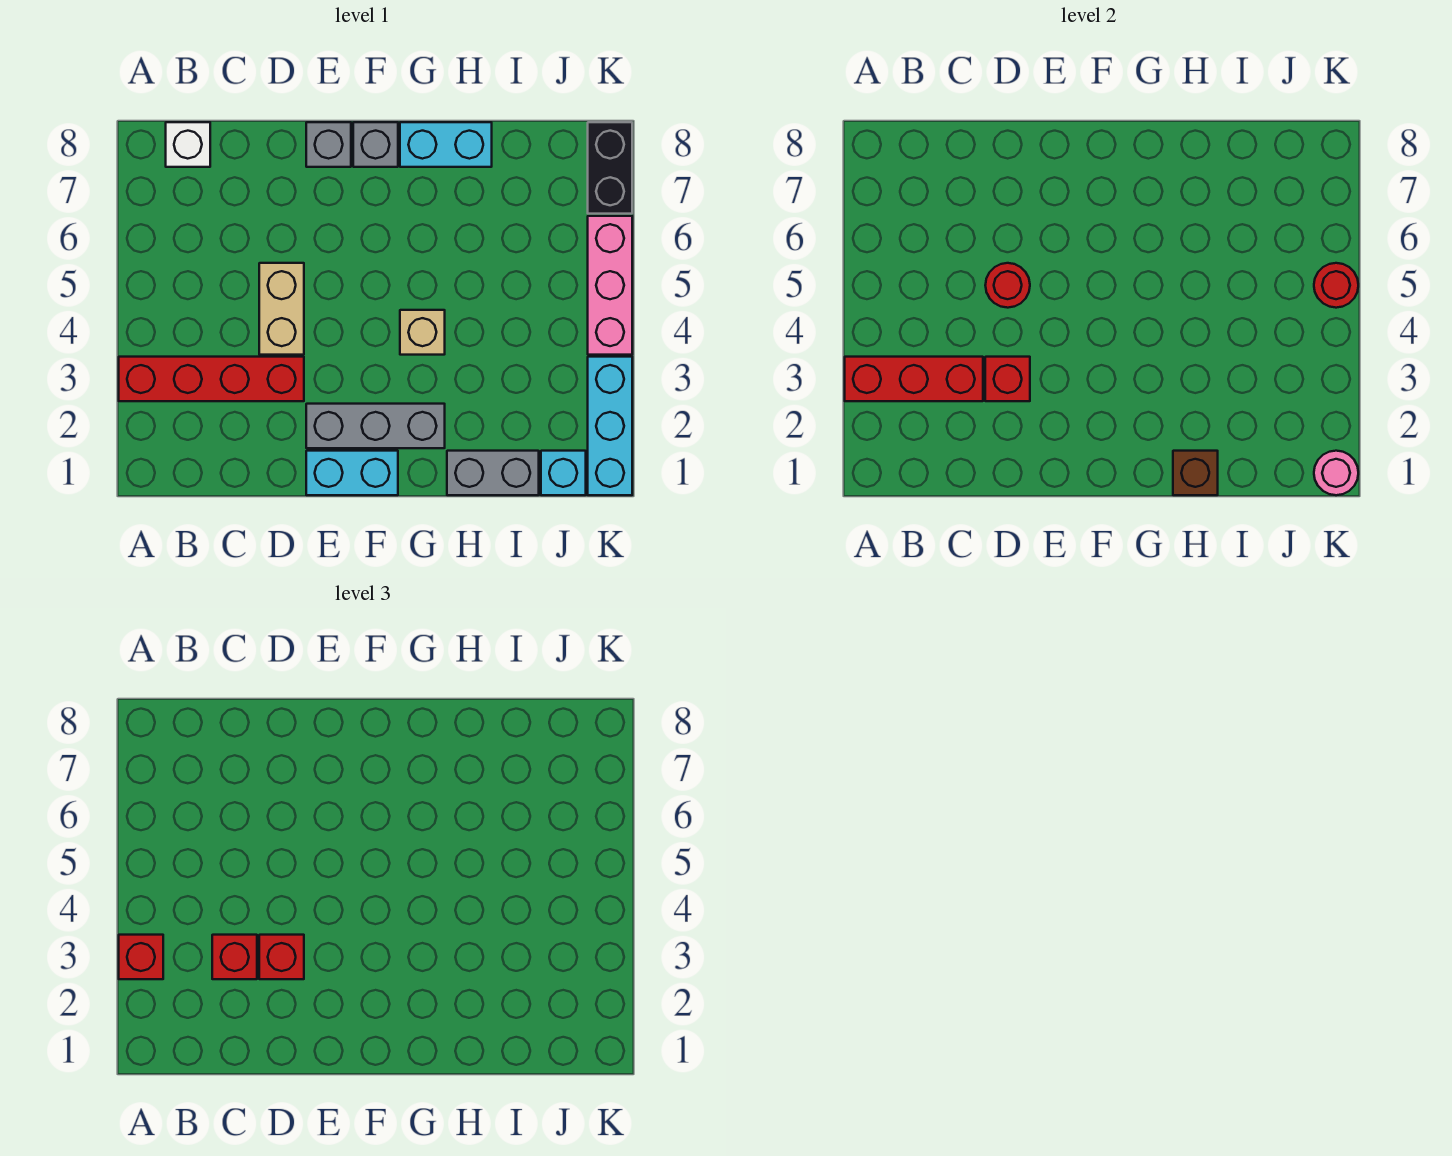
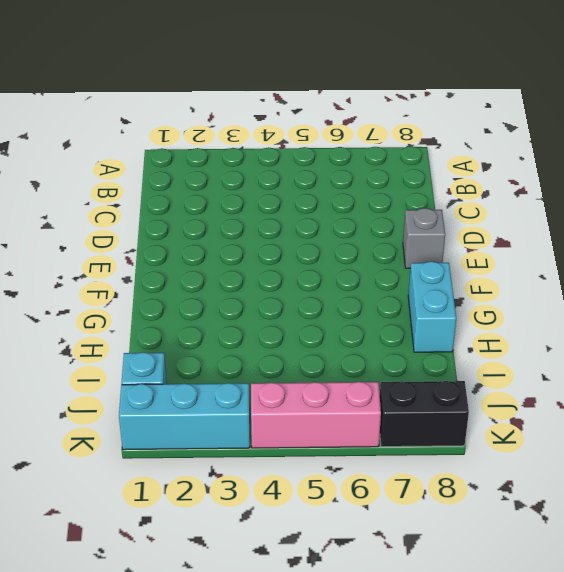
none -> red brick A3:D3 level 1
none -> white brick B8 level 1
none -> tan brick D4:D5 level 1

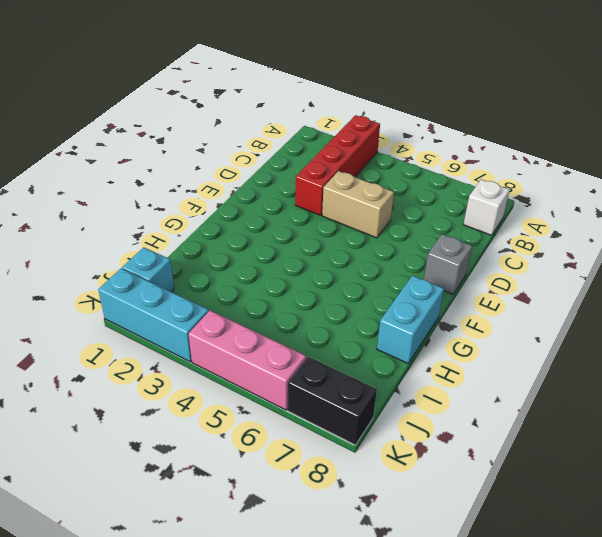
none -> cyan brick E1:F1 level 1
none -> grey brick E2:G2 level 1
none -> grey brick F8 level 1

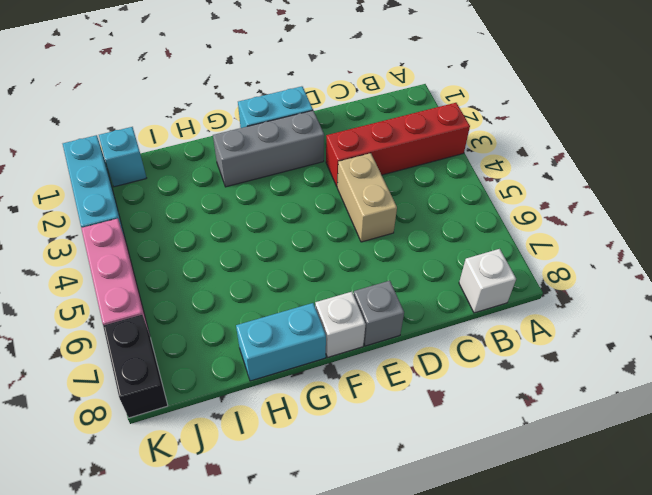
white brick F8 level 1 -> grey brick F8 level 1
none -> tan brick G4 level 1
none -> grey brick H1:I1 level 1
none -> red brick A3:C3 level 2

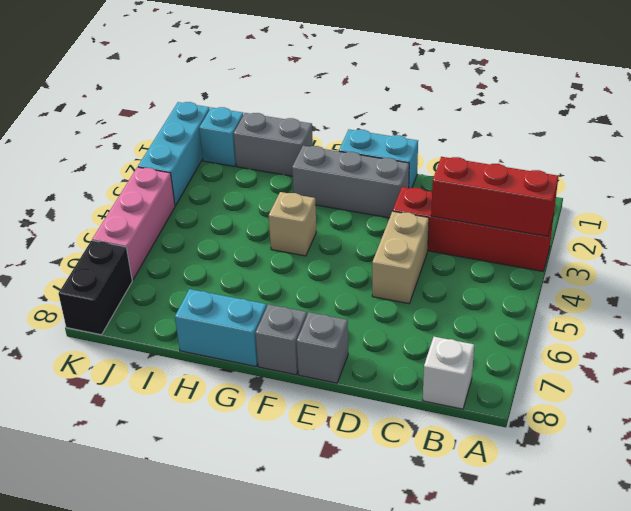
none -> red brick D3 level 2
none -> red round brick D5 level 2
none -> brown brick H1 level 2

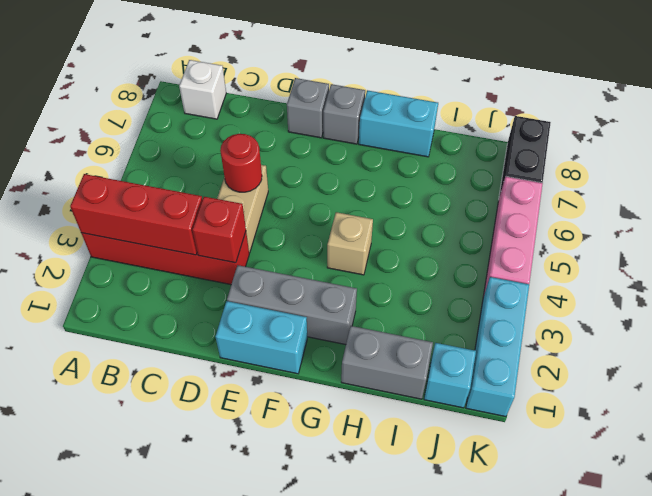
none -> brown brick H1 level 2
none -> pink round brick K1 level 2
none -> red round brick K5 level 2

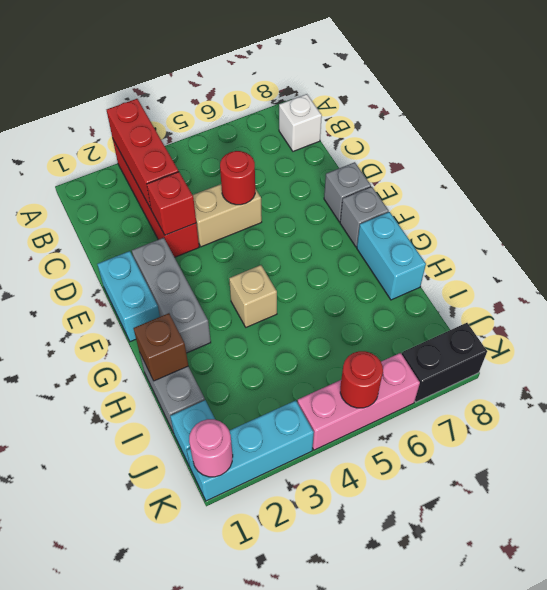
none -> red brick A3 level 3
none -> red brick C3 level 3
none -> red brick D3 level 3

